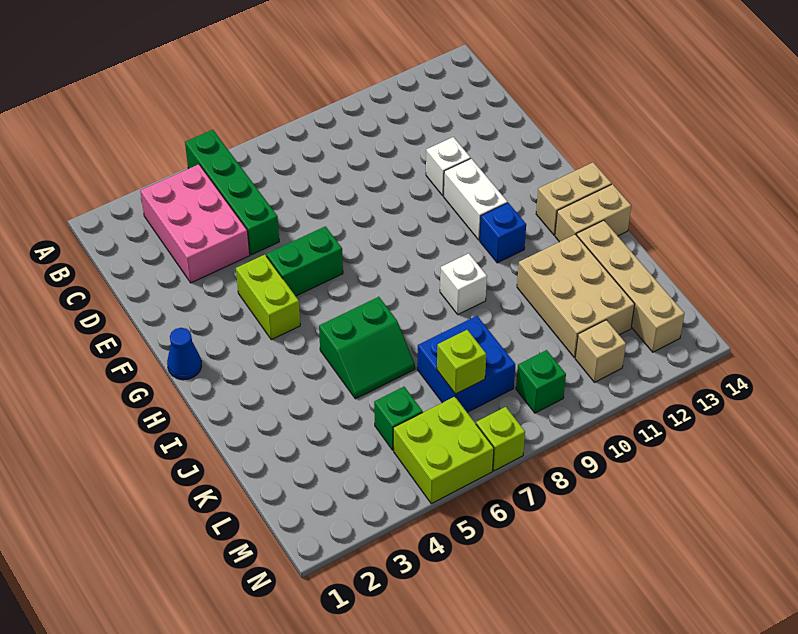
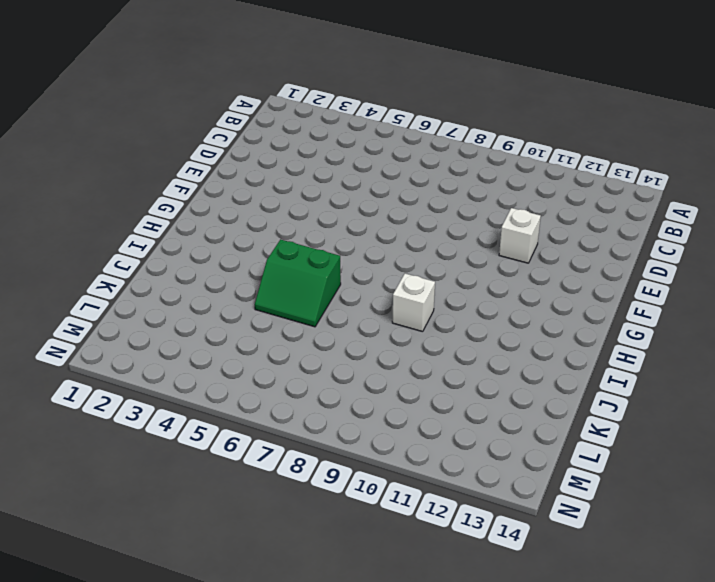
none -> green brick A5:D5 level 1
none -> pink brick B3:D4 level 1
none -> lime brick F4:G4 level 1

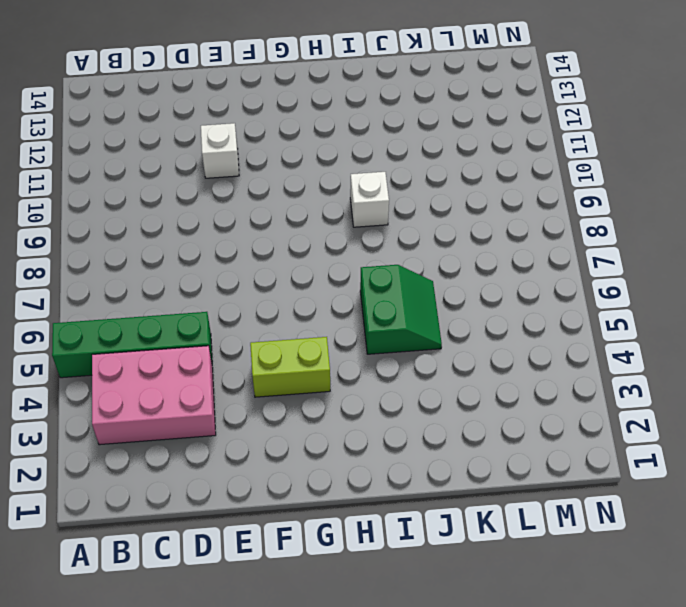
none -> green brick F5:F6 level 1
none -> white brick F11:G11 level 1
none -> blue cone G1 level 1

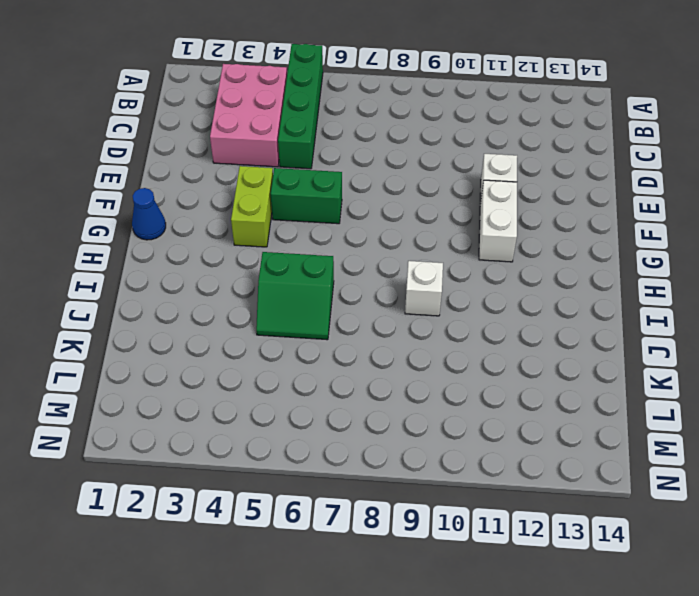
none -> blue brick H11 level 1
none -> tan brick H13:H14 level 1
none -> tan brick I13:I14 level 1

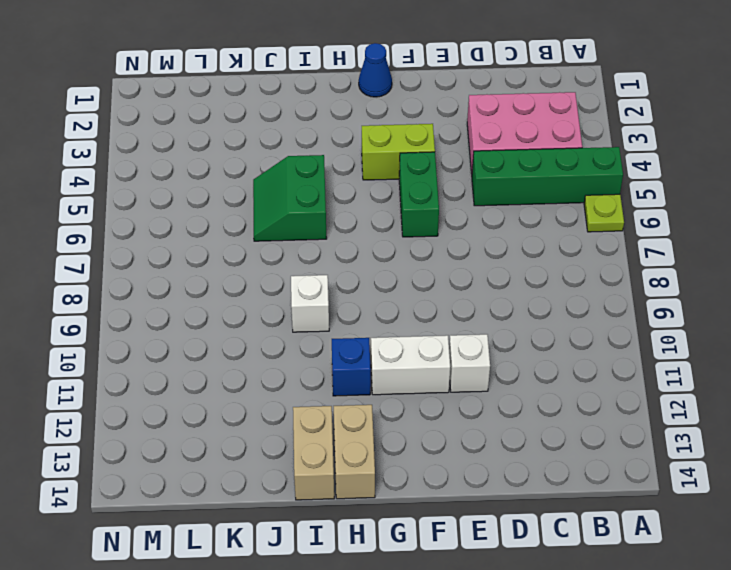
lime plate A6 level 1 -> none
none -> tan brick J11:L12 level 1
none -> tan brick J13:M13 level 1
none -> blue brick K7:L8 level 1

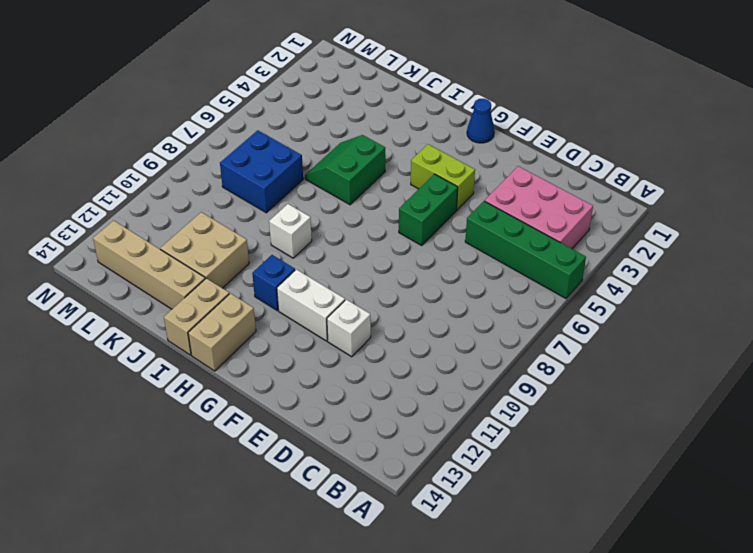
tan brick J11:K12 level 1 -> tan brick J11:L12 level 1
none -> green brick L5 level 1
none -> lime brick M5:N6 level 1
none -> green brick M9 level 1

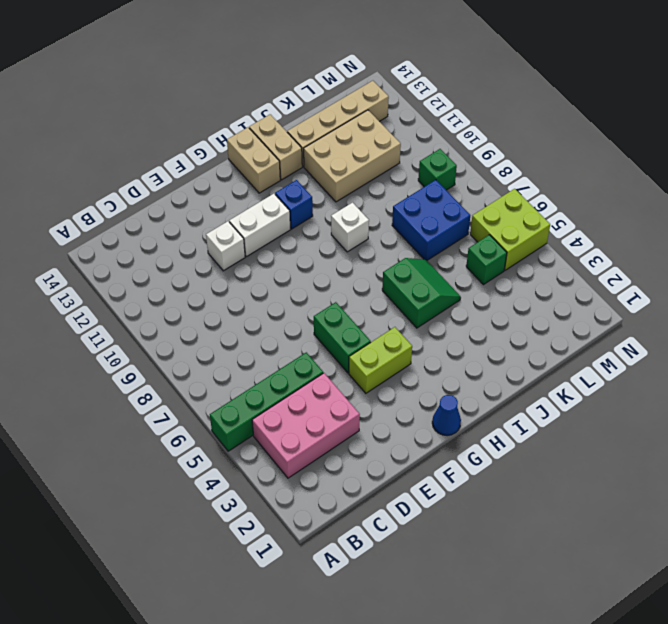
none -> tan brick M11 level 1
none -> lime brick N7 level 1
none -> lime brick L7 level 2

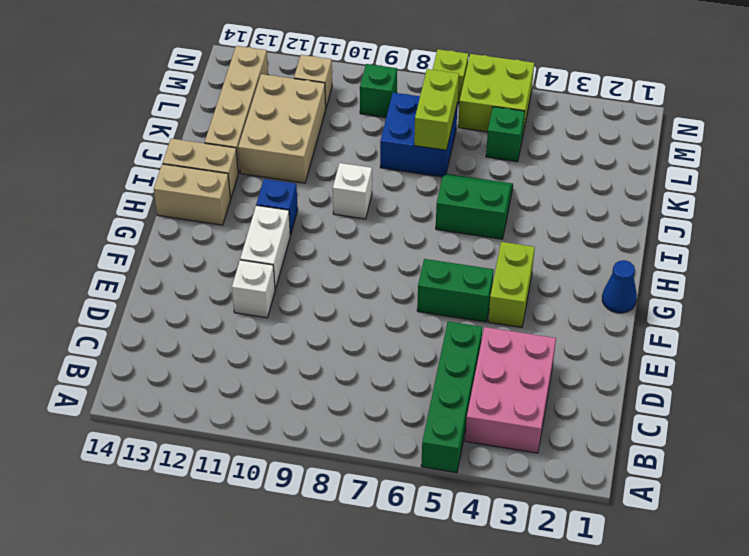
lime brick K7:L7 level 2 -> lime brick L7 level 2

